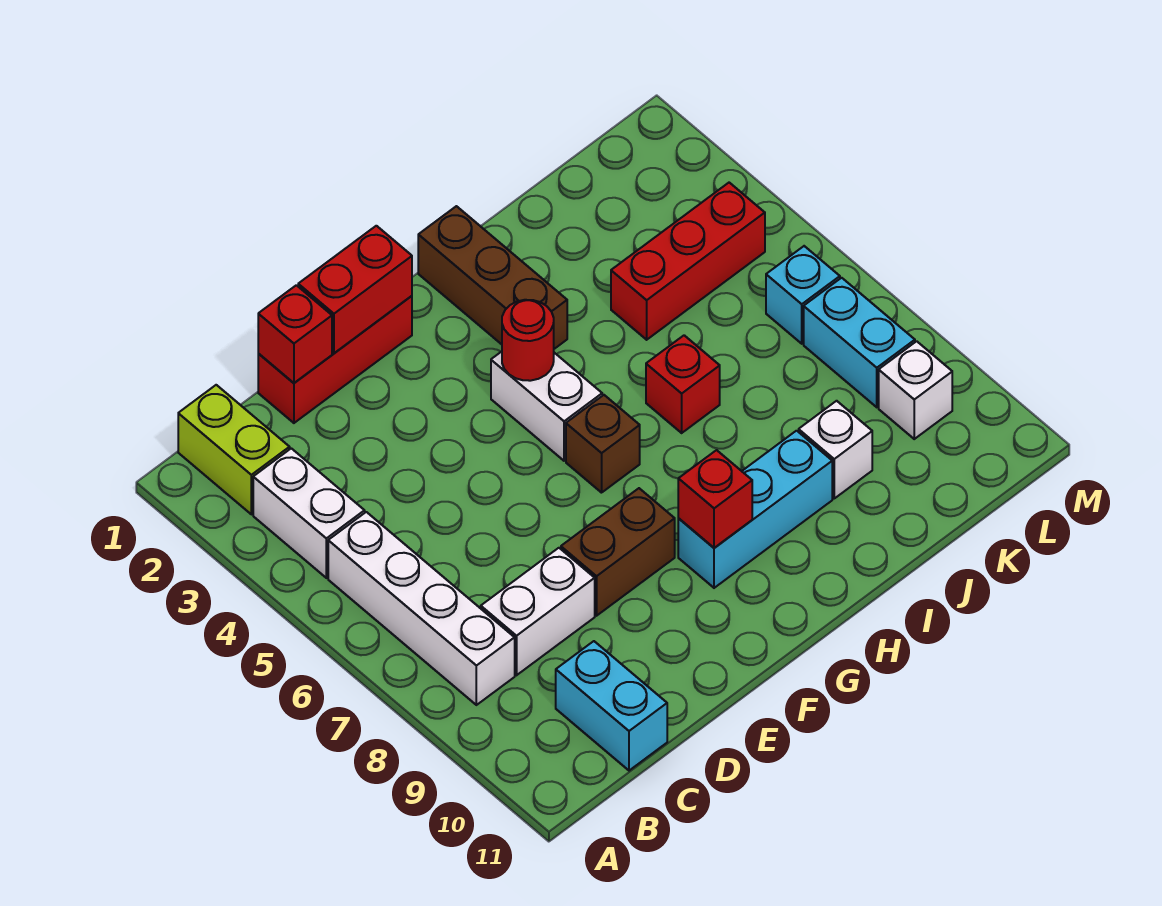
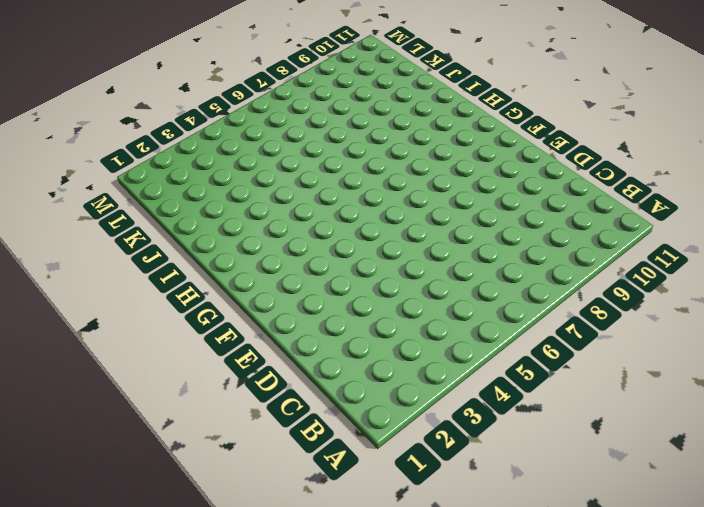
none -> lime brick B1:B2 level 1
none -> white brick B3:B4 level 1
none -> white brick B5:B8 level 1

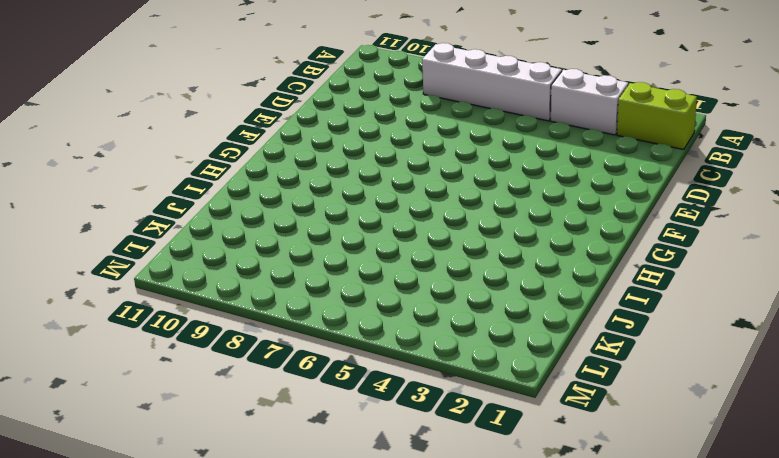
none -> white brick C8:D8 level 1
none -> cyan brick C10:C11 level 1
none -> red brick D1:F1 level 1

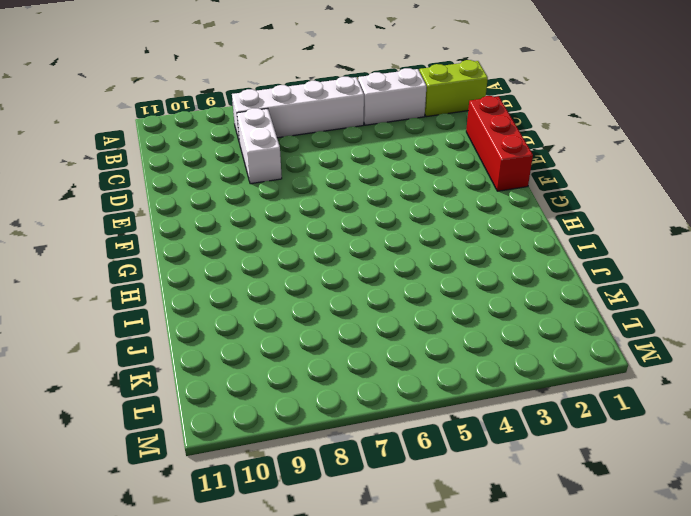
none -> cyan brick C10:C11 level 1
none -> brown brick E8:F8 level 1
none -> white brick G4:G5 level 1

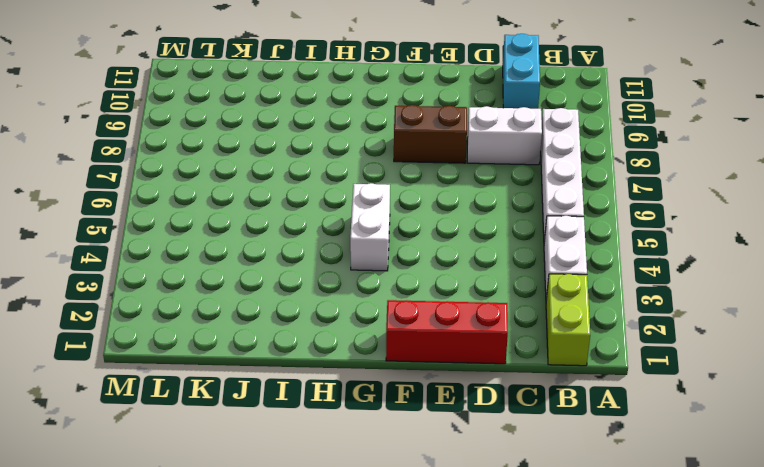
none -> brown brick G6 level 1
none -> cyan brick G9:I9 level 1
none -> brown brick H1:H3 level 1

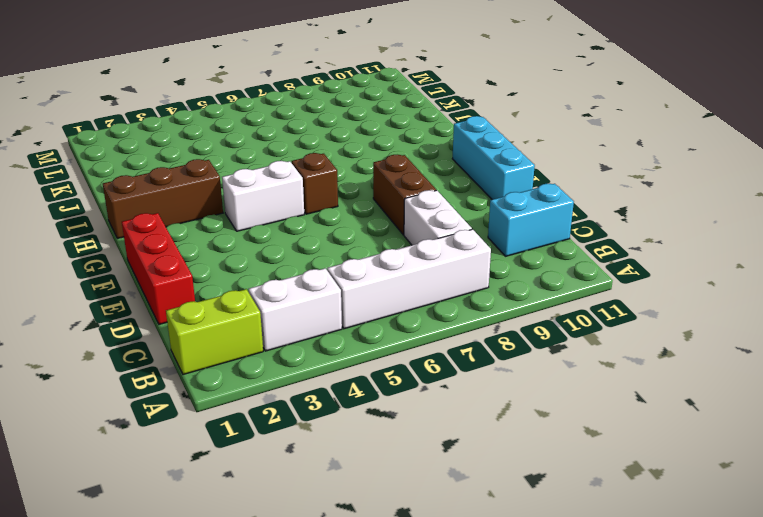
cyan brick E11:G11 level 1 -> cyan brick G9:I9 level 1
none -> red brick I6 level 1
none -> red brick J4:L4 level 1
none -> white brick J9 level 1

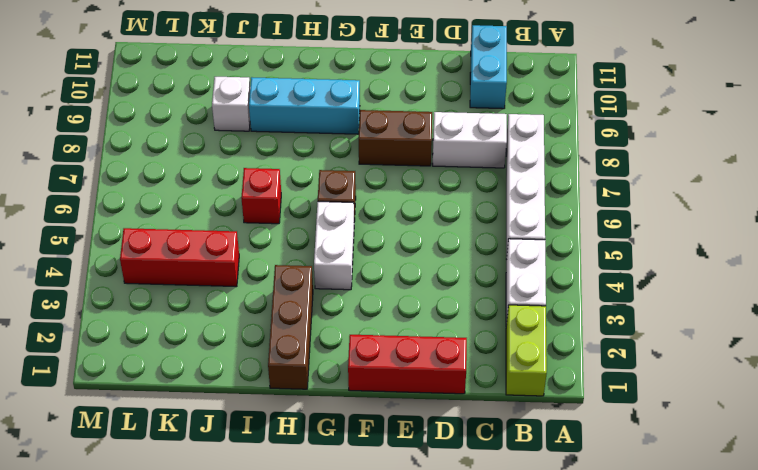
none -> cyan brick L6 level 1
none -> cyan brick L7:L8 level 1
none -> white brick L9 level 1

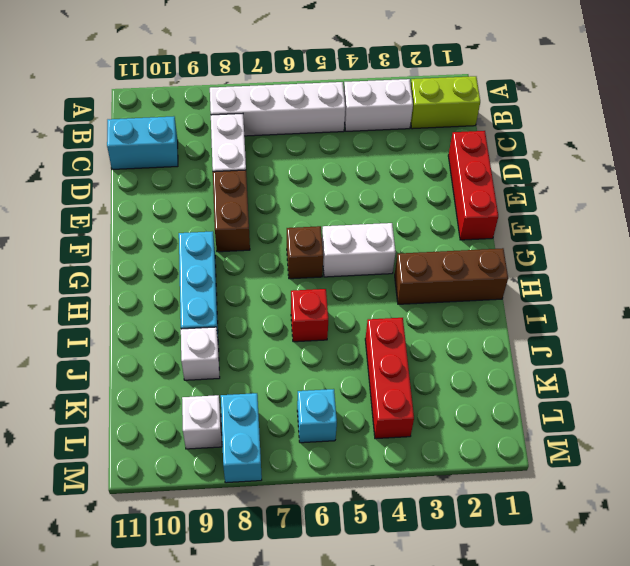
cyan brick L8:M8 level 1 -> cyan brick L7:L8 level 1
none -> red brick D1 level 2
none -> red brick E1:F1 level 2
none -> red round brick G4 level 2

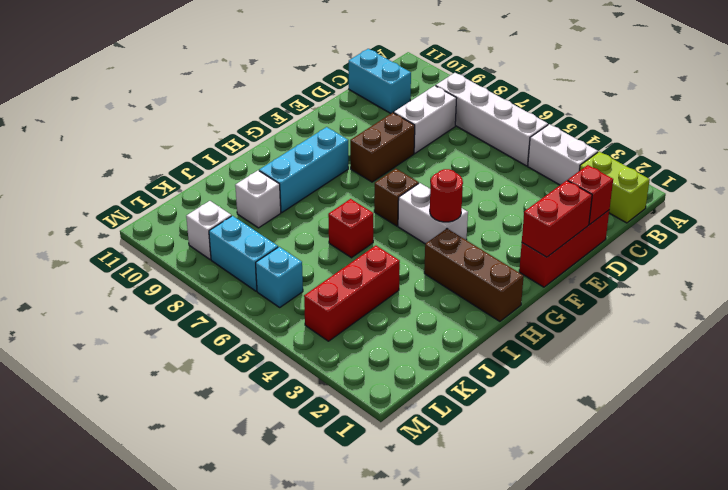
none -> red brick G9 level 2

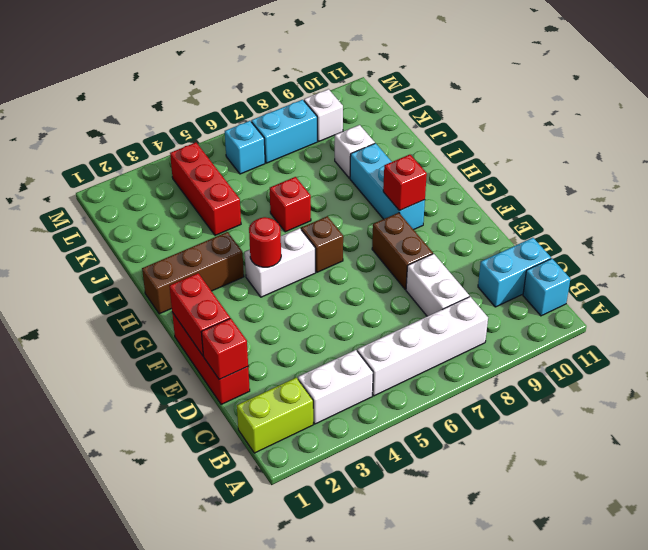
cyan brick B11 level 1 -> none

